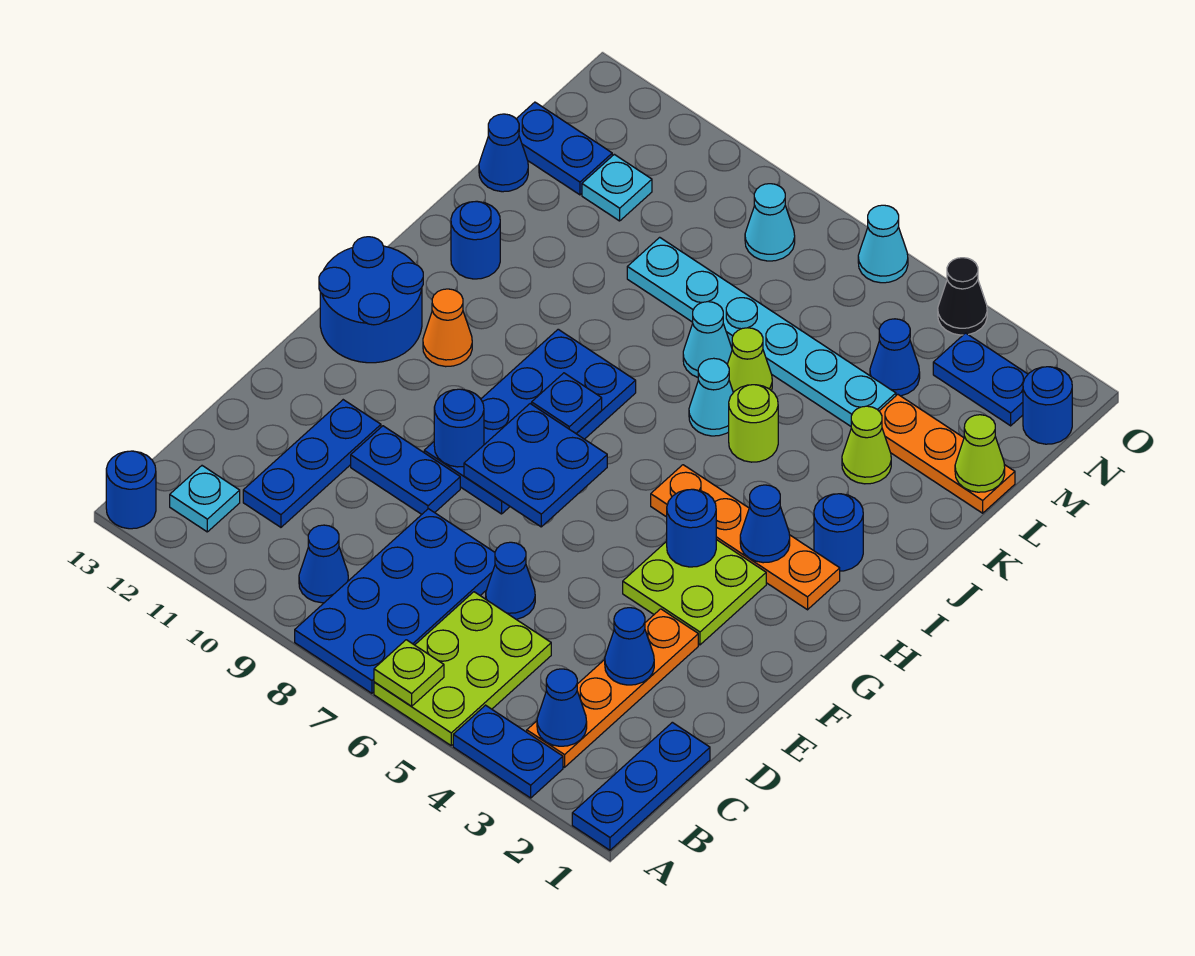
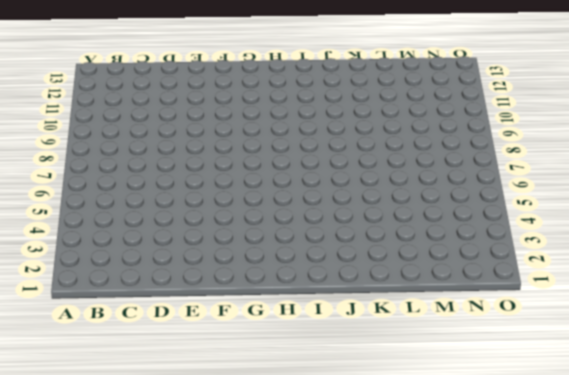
none -> blue plate A1:C1 level 1
none -> blue plate A3:A4 level 1
none -> lime plate A5:C6 level 1
none -> blue plate A7:D8 level 1

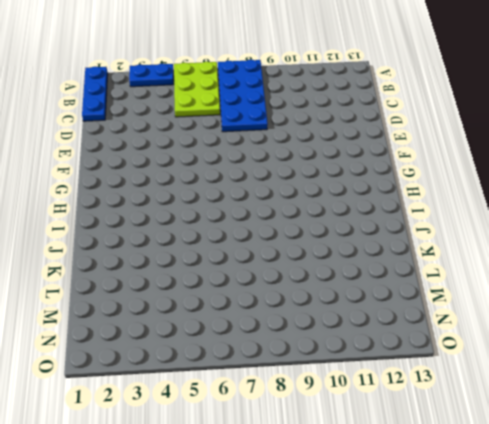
none -> blue round brick A13 level 1
none -> orange plate B3:E3 level 1
none -> blue cone B9 level 1
none -> cyan plate B12 level 1

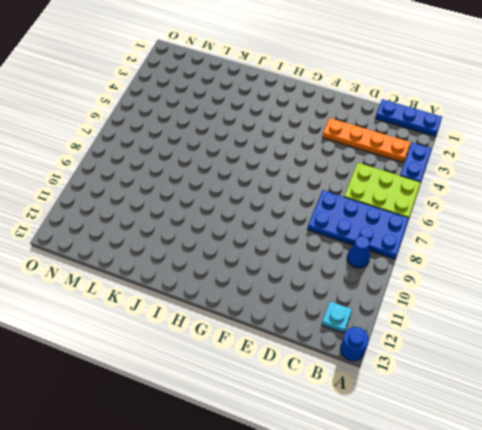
none -> blue plate C11:E11 level 1
none -> blue cone D6 level 1
none -> blue plate E9:E10 level 1
none -> lime plate F3:G4 level 1

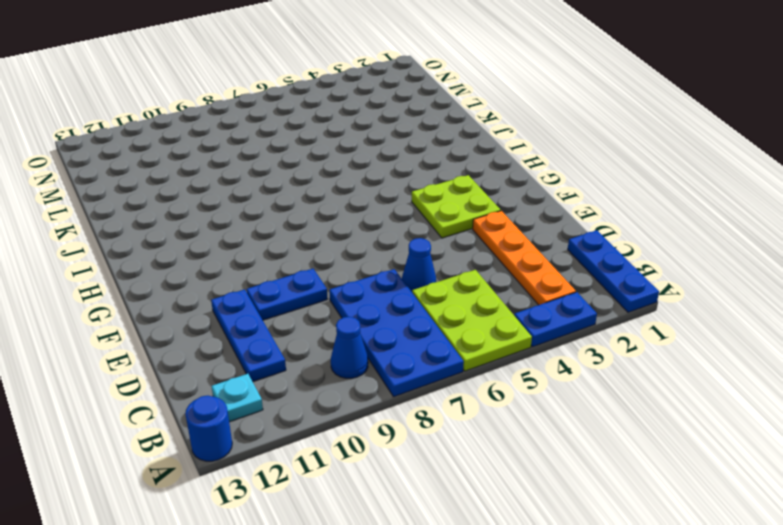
none -> blue plate F8:I9 level 1
none -> blue round brick G12:H13 level 1
none -> orange plate H2:H5 level 1
none -> orange cone H11 level 1

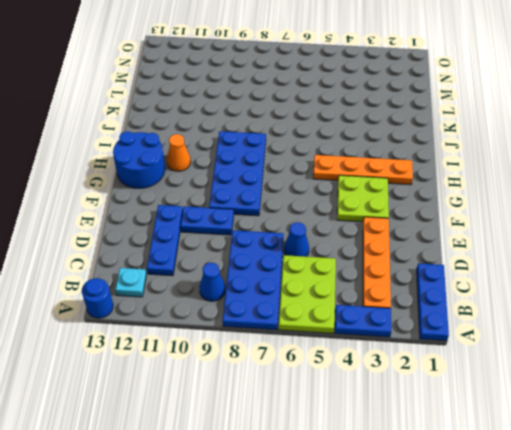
none -> blue round brick I2 level 1
none -> lime round brick J5 level 1
none -> cyan cone J6 level 1
none -> blue round brick J12 level 1

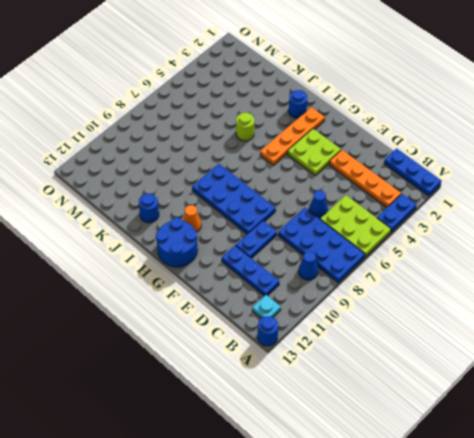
none -> cyan cone J6 level 1
none -> lime cone K3 level 1
none -> lime cone K6 level 1
none -> cyan cone K7 level 1

